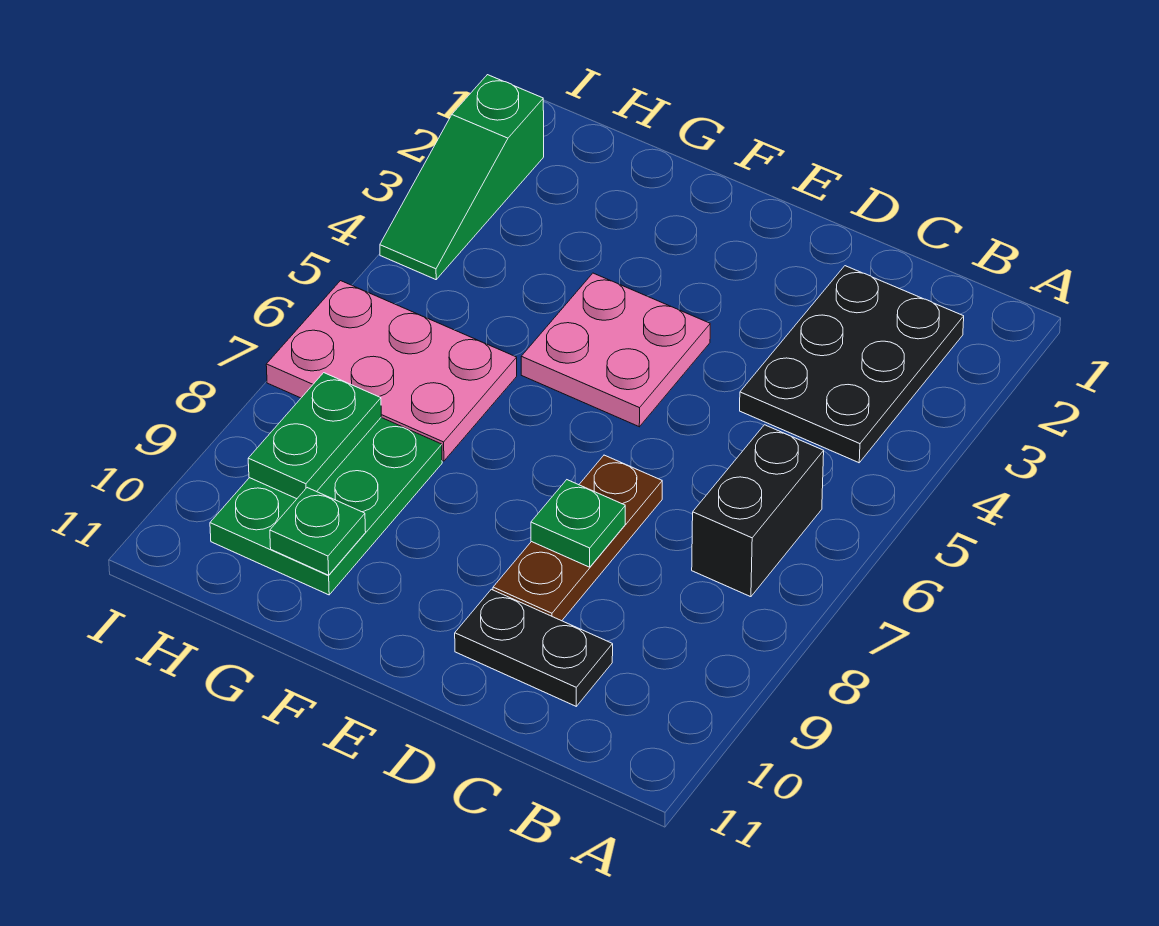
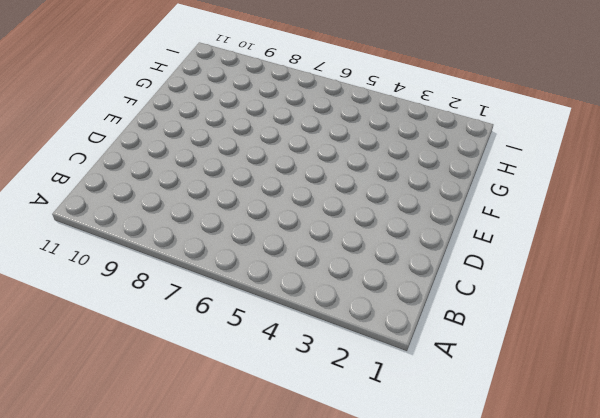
none -> black plate B2:C4 level 1
none -> black brick B6:B7 level 1

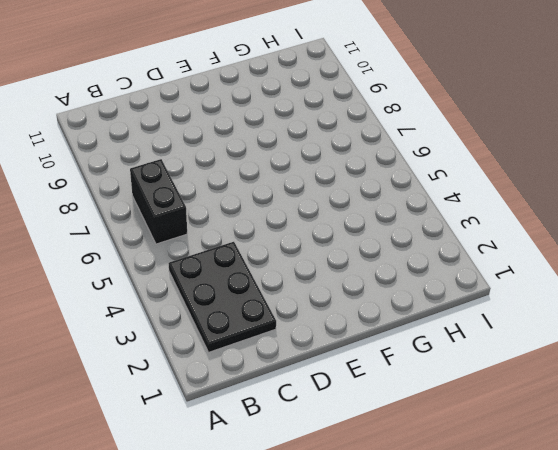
none -> black plate C10:D10 level 1
none -> brown plate D7:D9 level 1

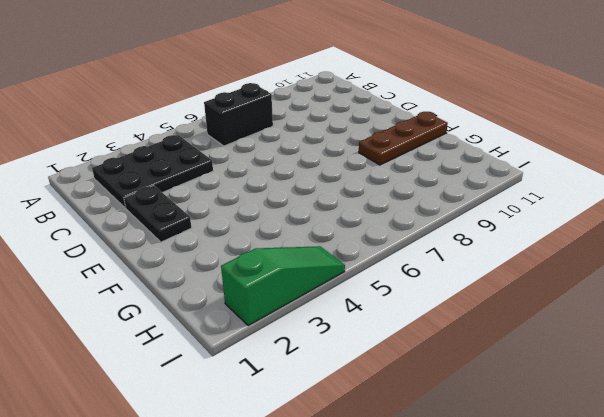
black plate D2:E2 level 1 -> black plate C10:D10 level 1
brown plate F9:F11 level 1 -> brown plate D7:D9 level 1
none -> pink plate E4:F5 level 1
none -> pink plate G6:I7 level 1

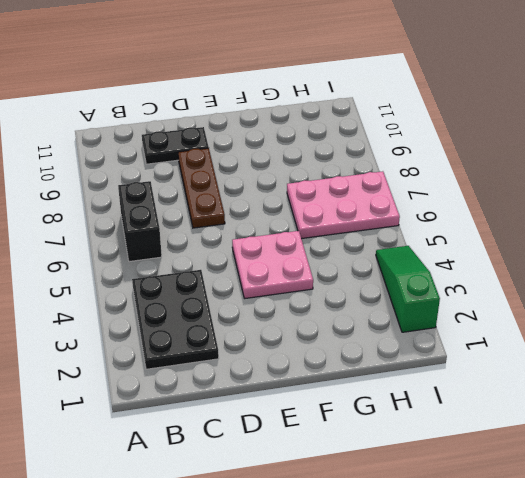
none -> green plate G8:H10 level 1
none -> green plate D8 level 2

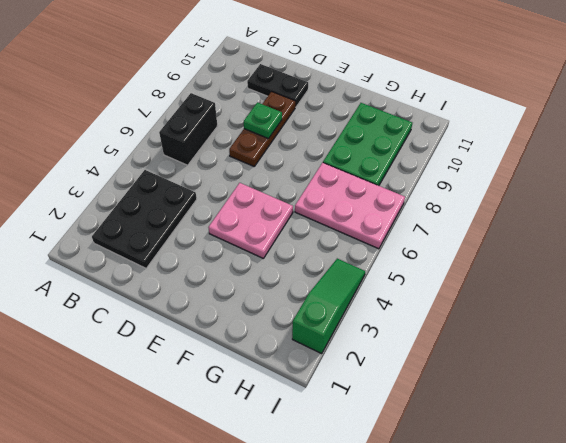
none -> green plate G10 level 2
none -> green plate H8:H9 level 2

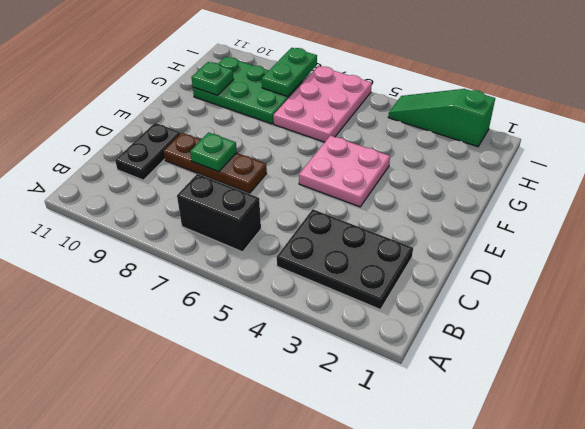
green plate H8:I8 level 2 -> green plate H8:H9 level 2

